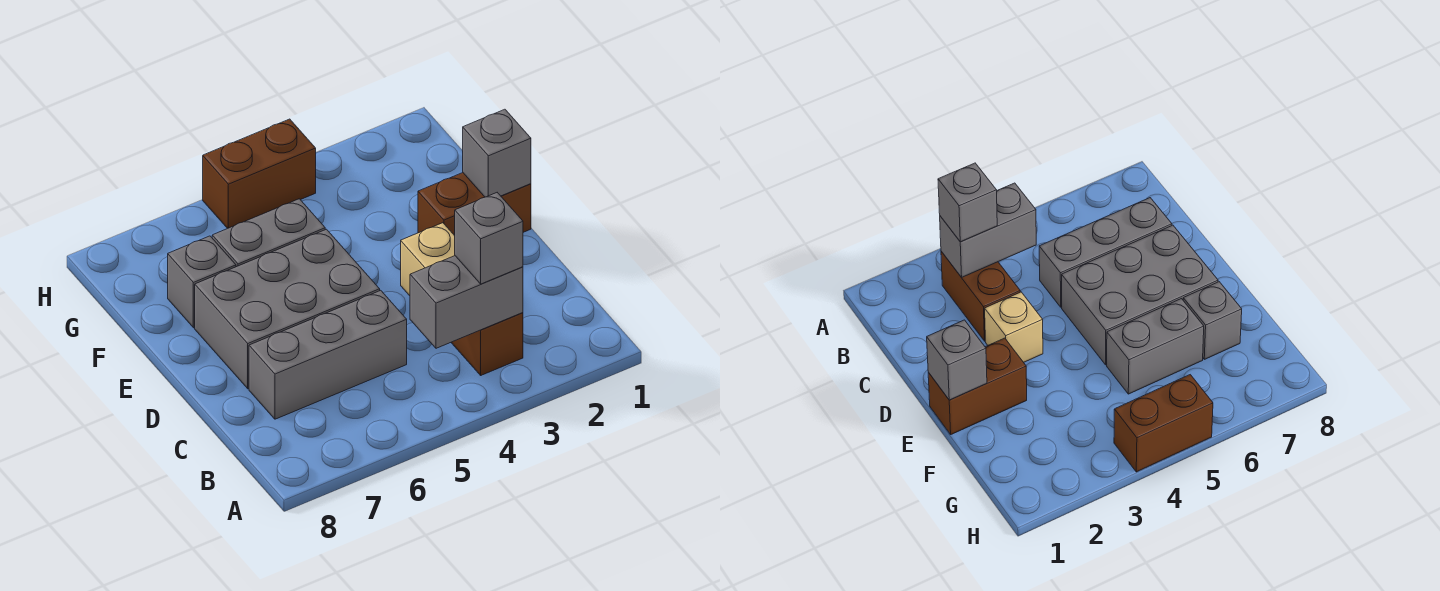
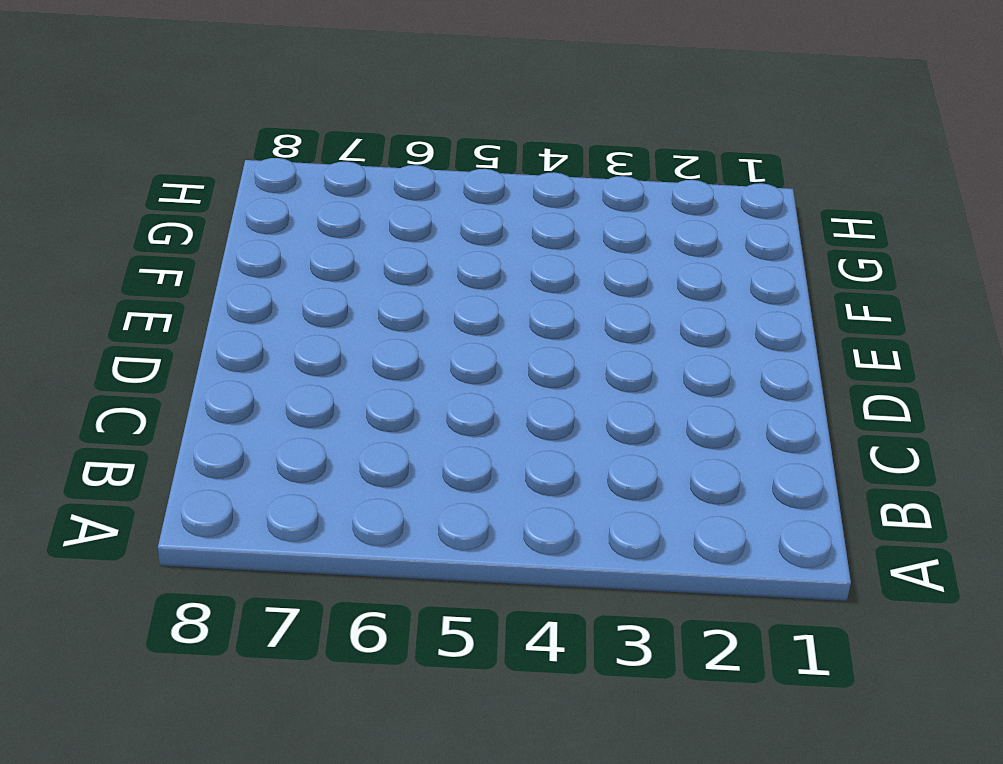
none -> brown brick B3:C3 level 1
none -> grey brick C5:C7 level 1

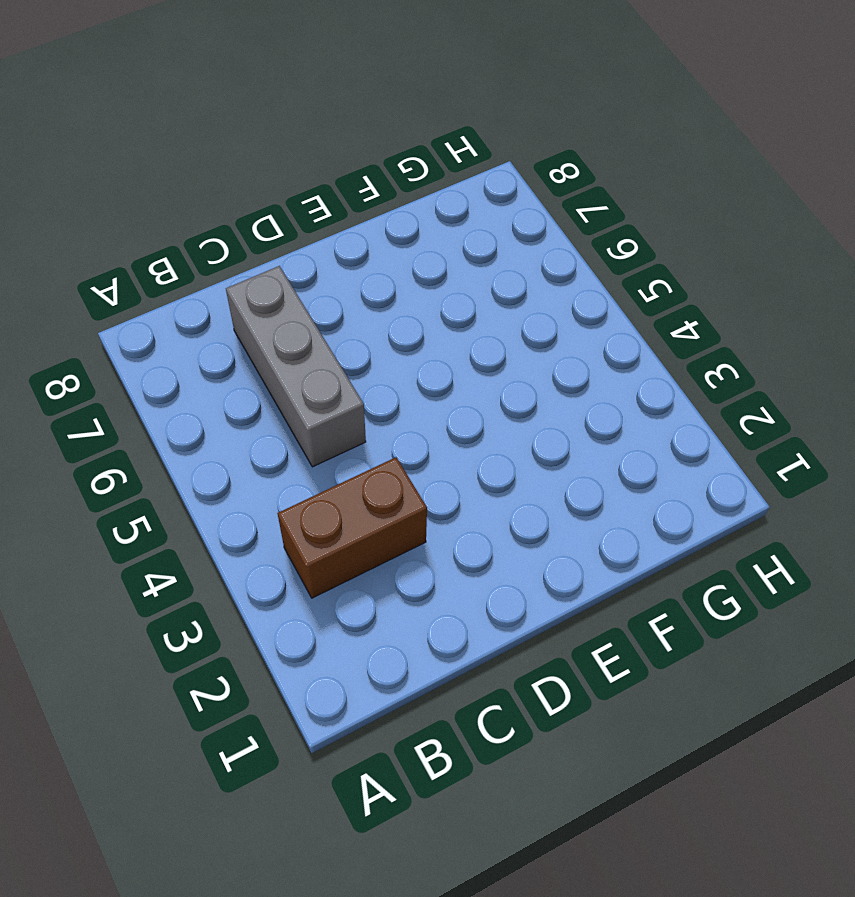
none -> tan brick D3 level 1
none -> grey brick D5:E7 level 1

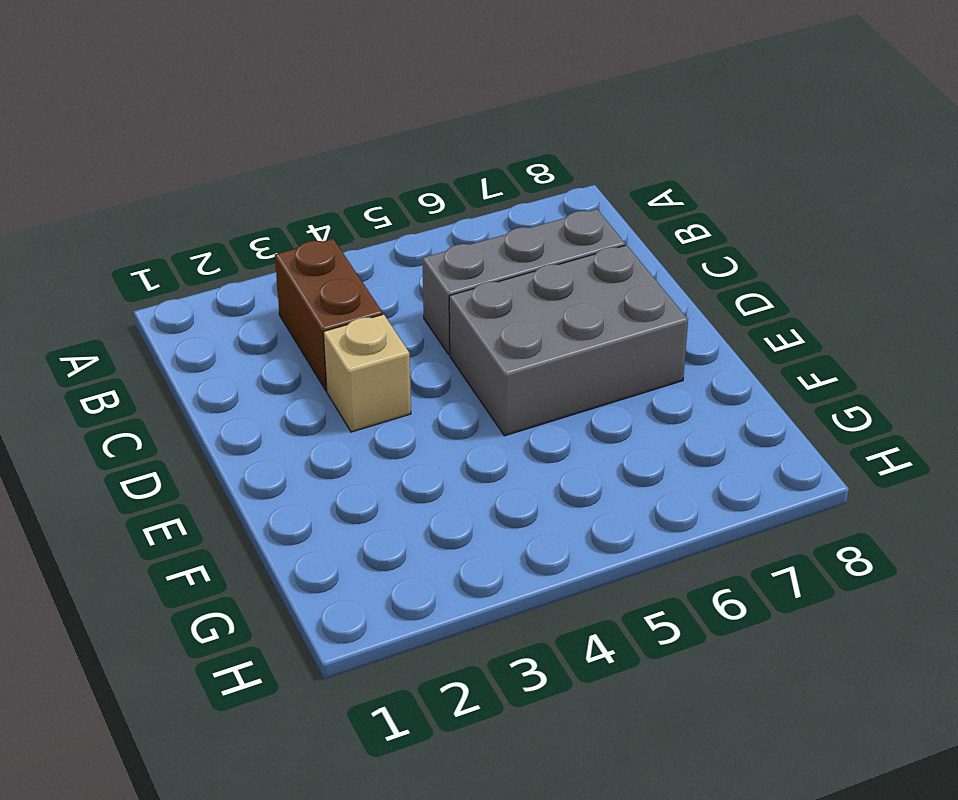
none -> brown brick E1:E2 level 1
none -> grey brick F5:F6 level 1

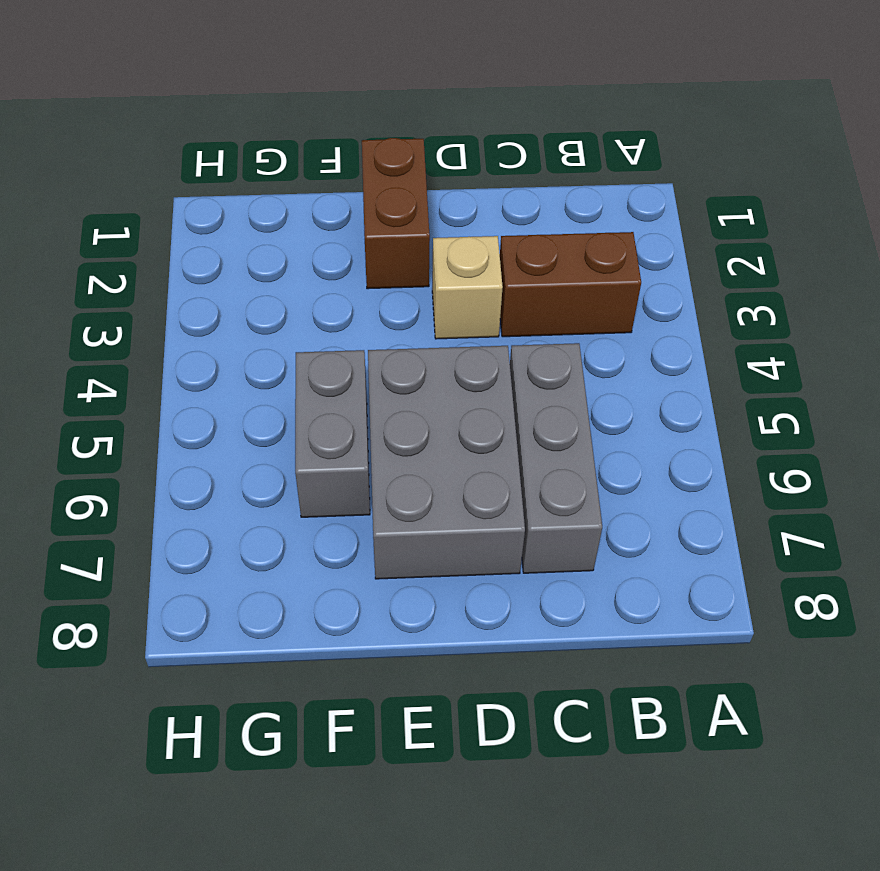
none -> grey brick F7 level 1
none -> brown brick H4:H5 level 1

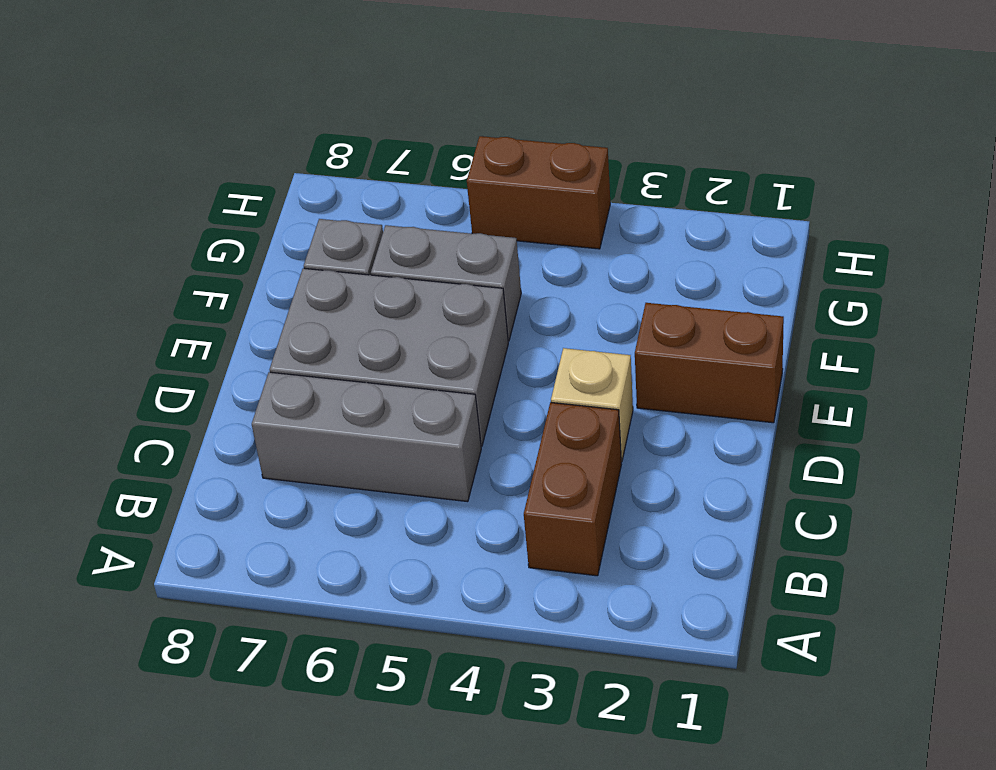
none -> grey brick B3:B4 level 2
none -> grey brick E1 level 2

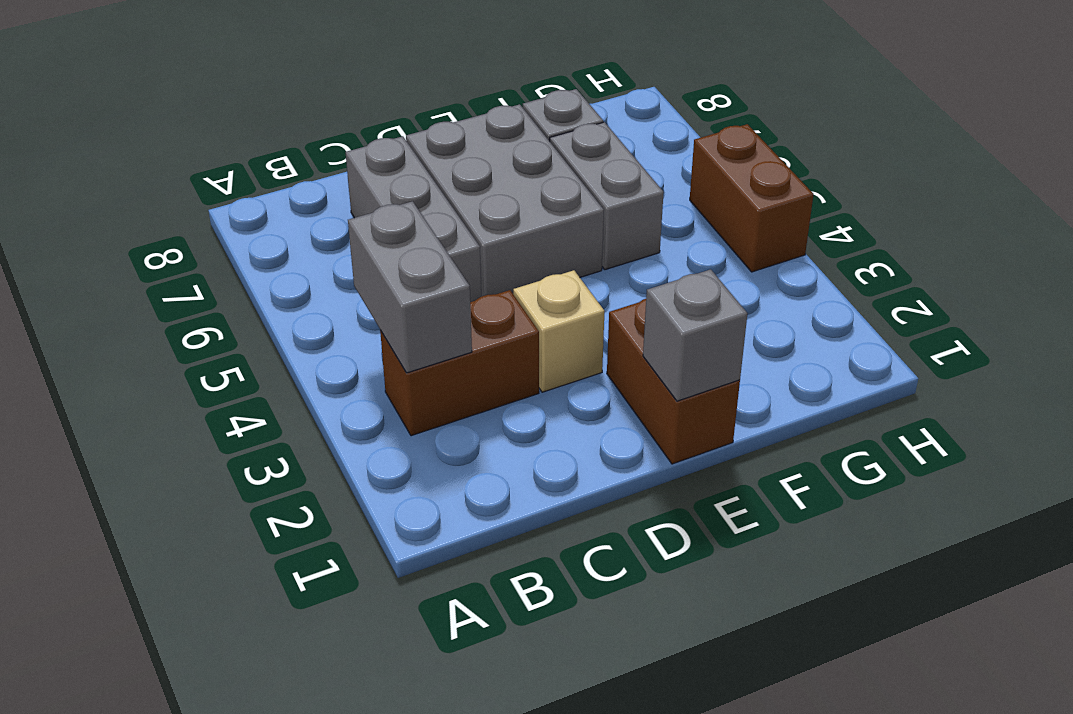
none -> grey brick B3 level 3

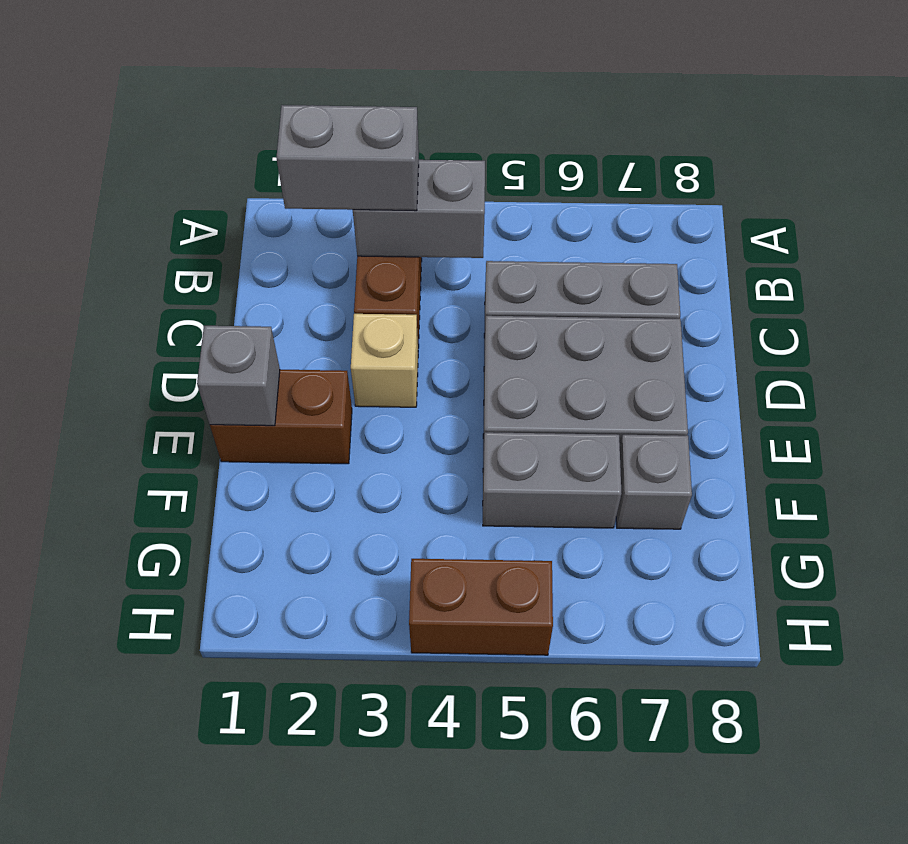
grey brick B2:B3 level 3 -> grey brick B3 level 3

